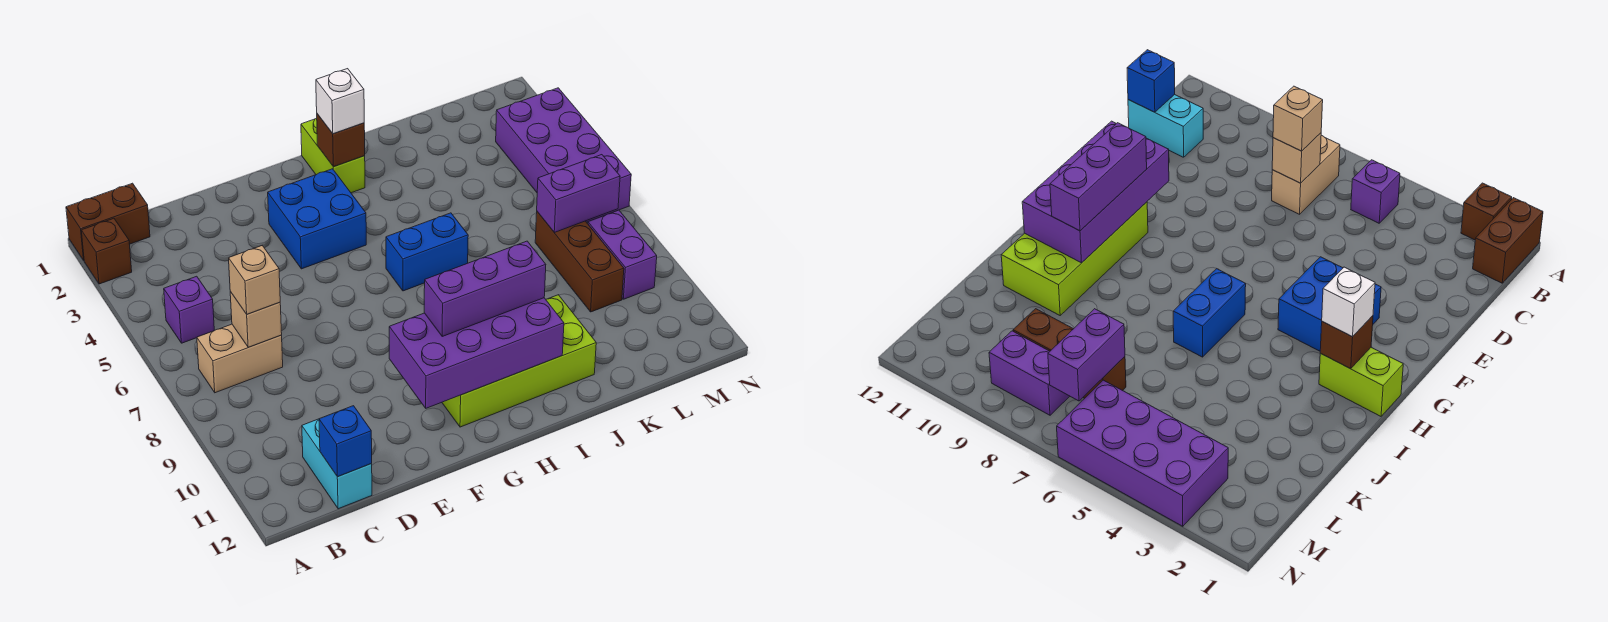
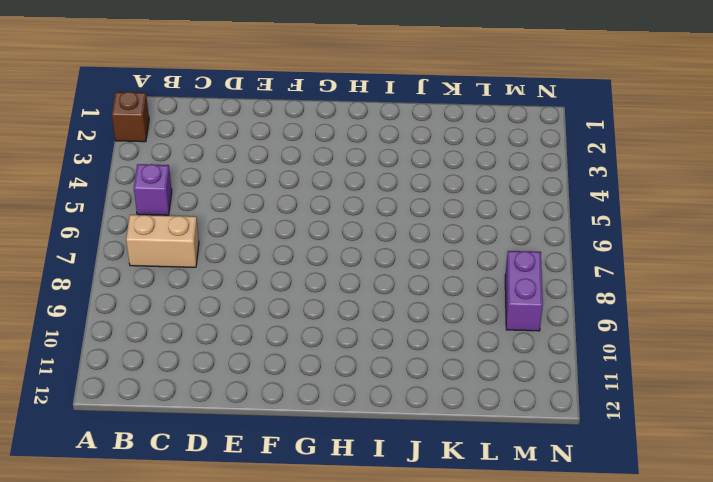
none -> brown brick A1:B1 level 1
none -> cyan brick C11:C12 level 1
none -> blue brick F3:G4 level 1

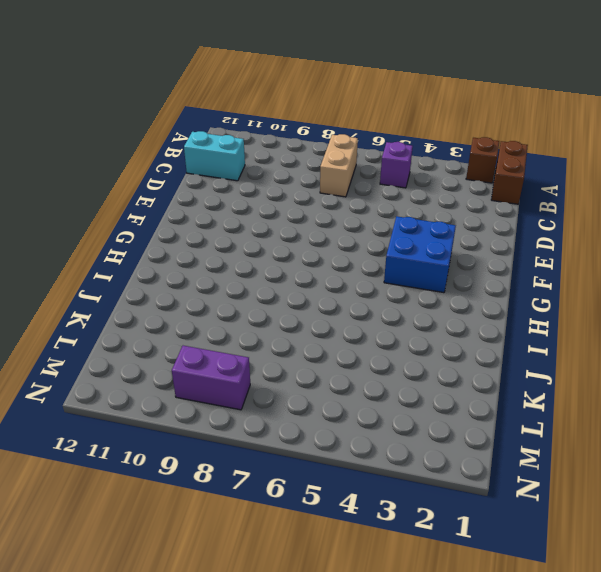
none -> lime brick G10:J11 level 1
none -> lime brick H1:H2 level 1
none -> blue brick H6:I6 level 1

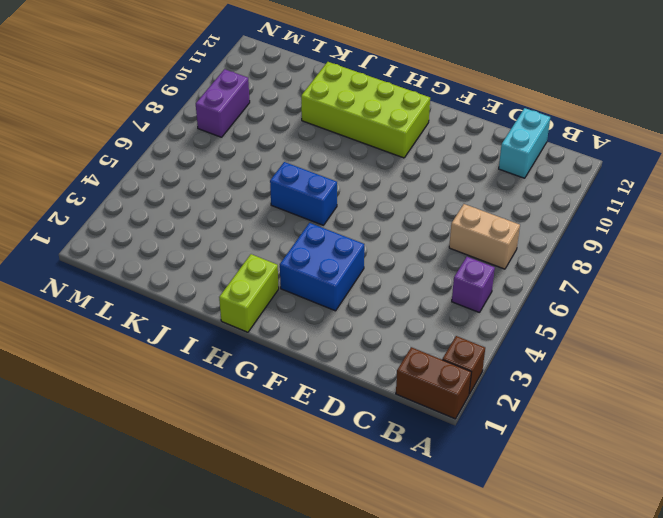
none -> brown brick L7:L9 level 1
none -> purple brick M3:N6 level 1
none -> tan brick C7 level 2

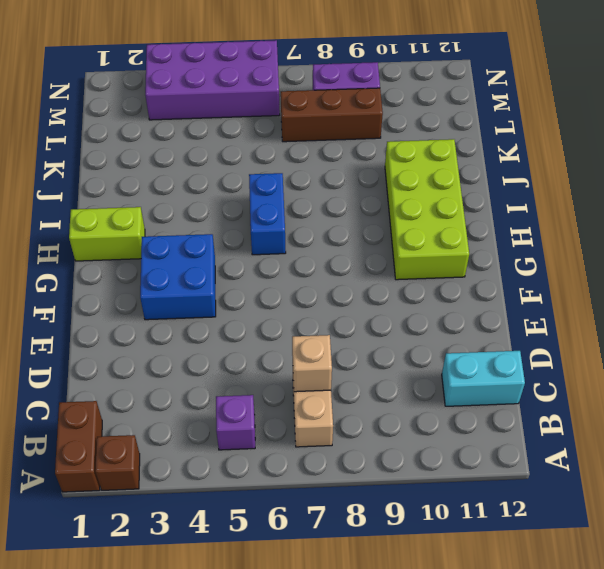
none -> blue brick C12 level 2
none -> purple brick F10:I11 level 2
none -> brown brick H2 level 2

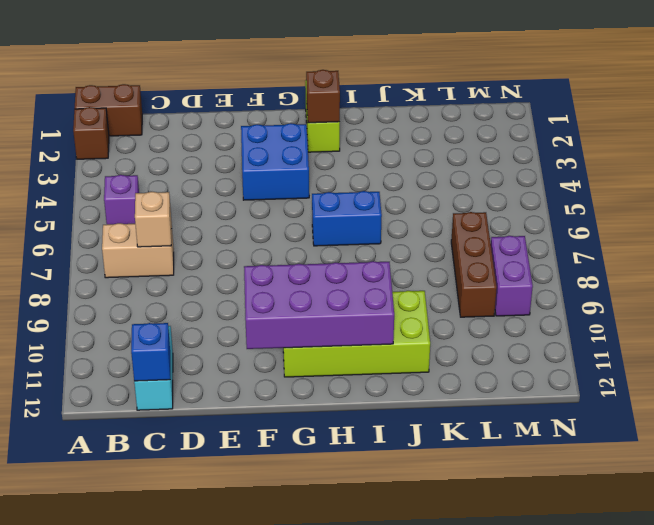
none -> purple brick M3:N6 level 1
none -> purple brick L7:M7 level 2
none -> tan brick C7 level 3

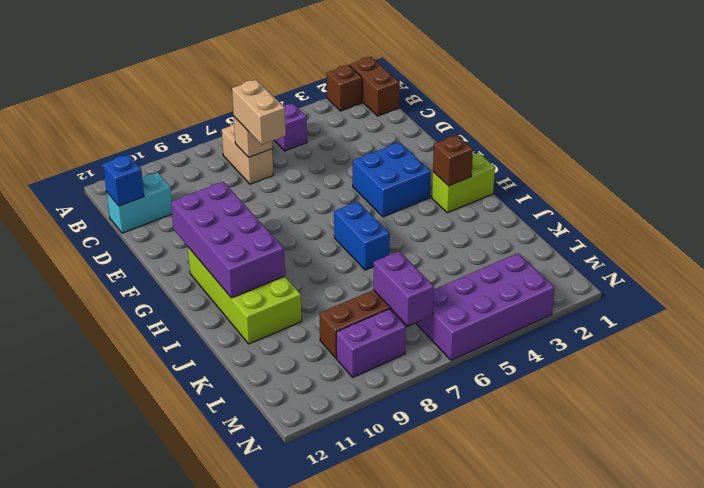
tan brick C7:D7 level 3 -> tan brick C7 level 3
none -> purple brick G10:I10 level 3
none -> white brick H2 level 3

